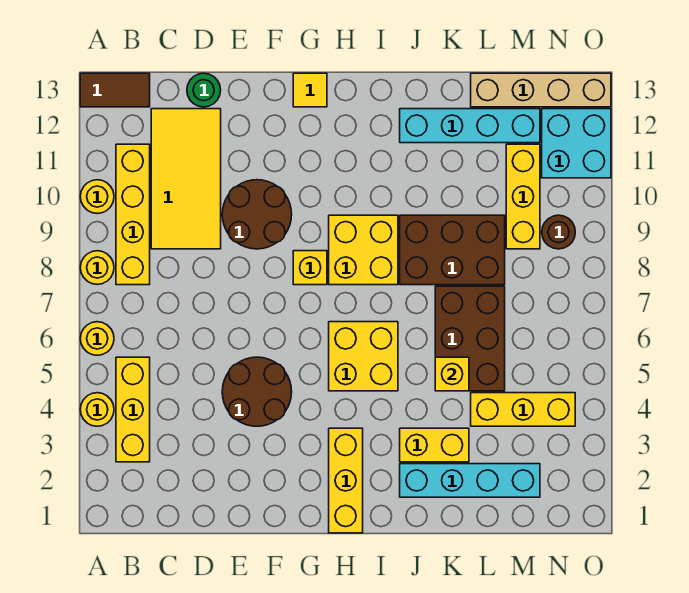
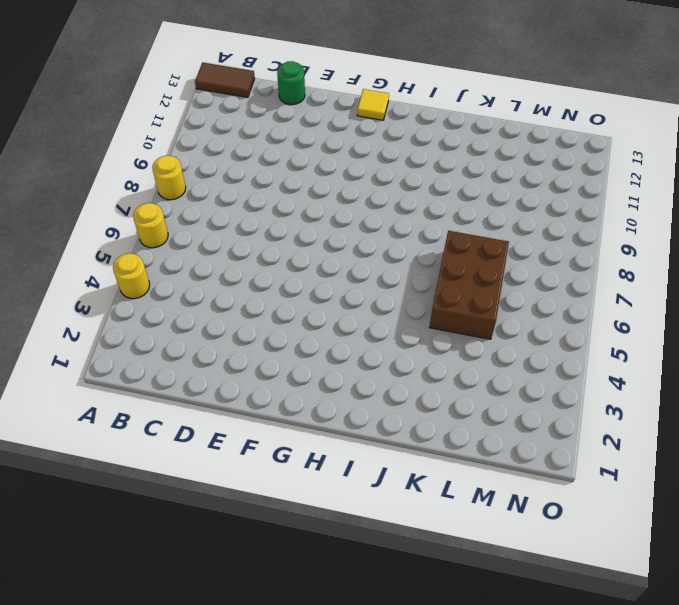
none -> yellow round brick A10 level 1
none -> yellow brick B3:B5 level 1
none -> yellow brick B8:B11 level 1

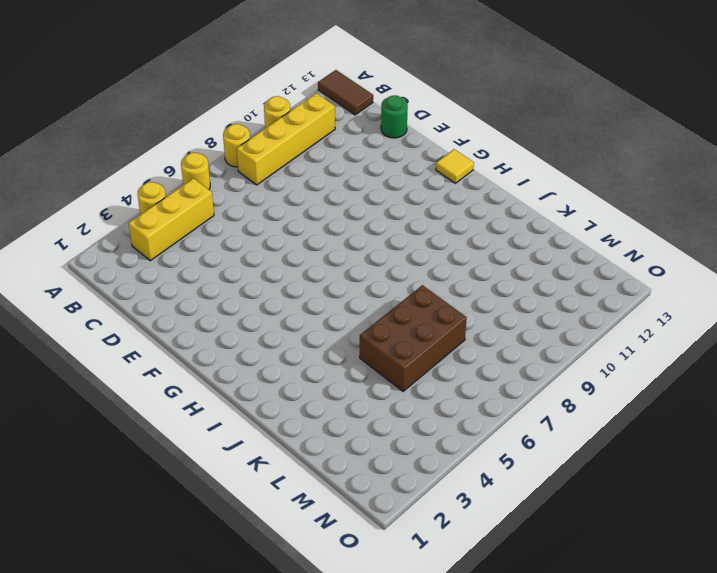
none -> yellow tile C9:D12 level 1
none -> brown round brick E4:F5 level 1
none -> brown round brick E9:F10 level 1

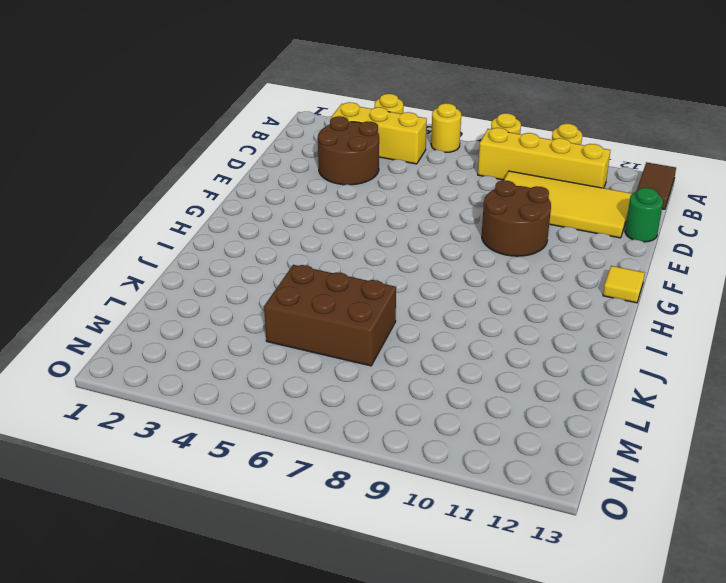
brown round brick C3:D4 level 1 -> brown round brick E4:F5 level 1
none -> yellow brick G8 level 1
none -> yellow brick H1:H3 level 1
none -> yellow brick H5:I6 level 1

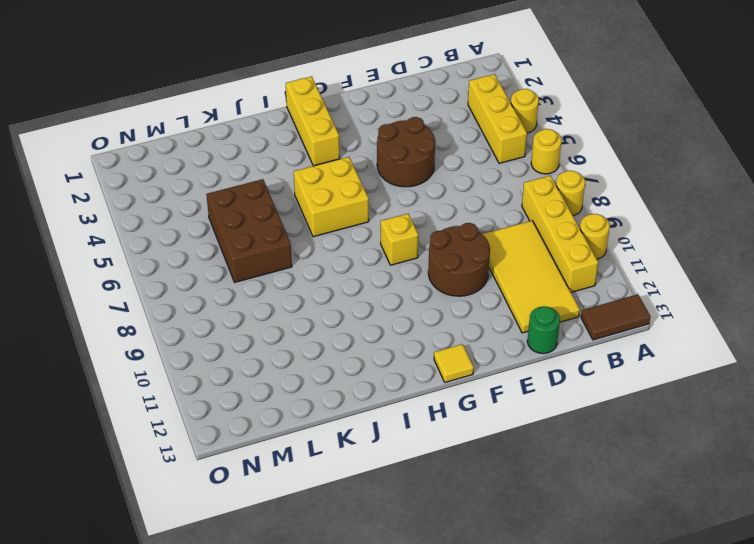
none -> yellow brick H8:I9 level 1
none -> cyan brick J2:M2 level 1
none -> yellow brick J3:K3 level 1

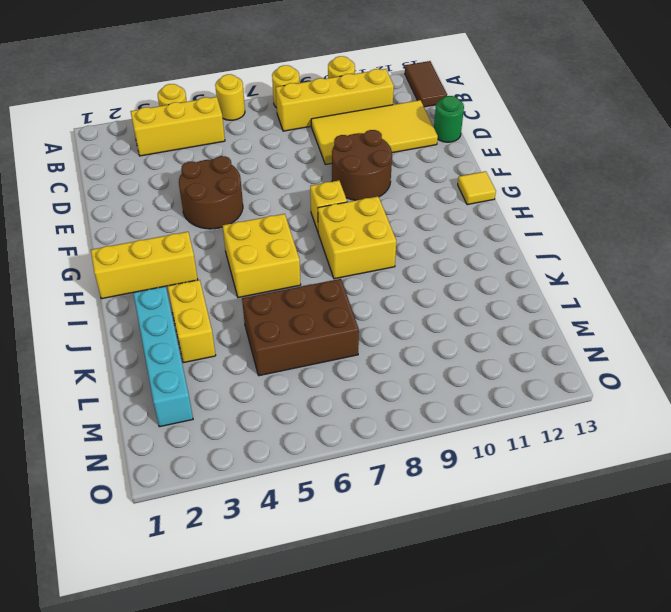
none -> brown brick J8:L9 level 1
none -> cyan brick J12:M12 level 1
none -> yellow brick L4:N4 level 1

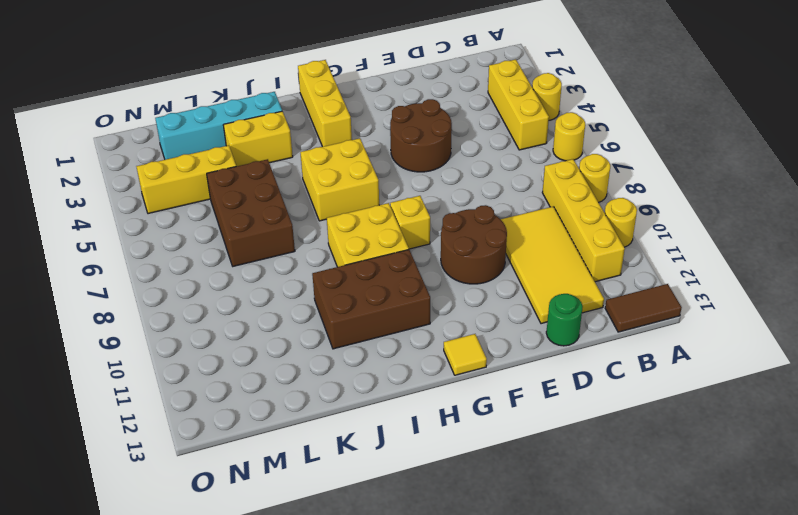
brown brick H10:J11 level 1 -> brown brick J8:L9 level 1
none -> cyan brick J12:M12 level 1
none -> tan brick L13:O13 level 1
none -> yellow brick M9:M11 level 1

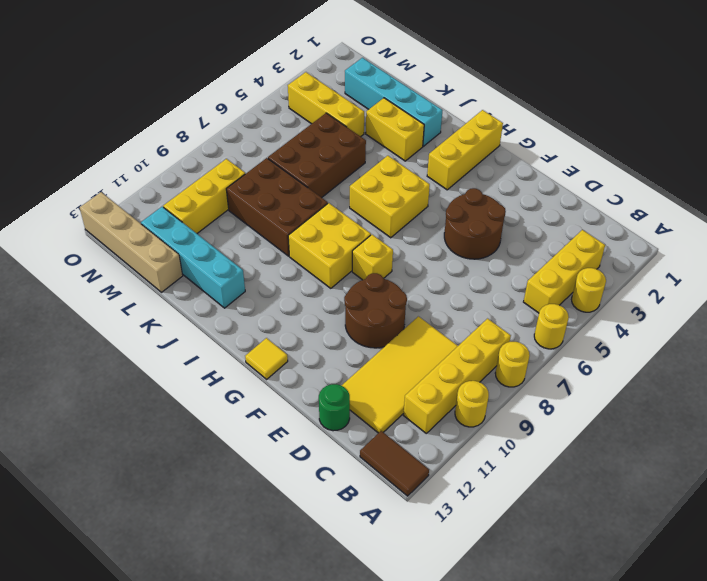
none -> brown round brick N9 level 1
none -> cyan brick N11:O12 level 1
none -> yellow brick K5 level 2

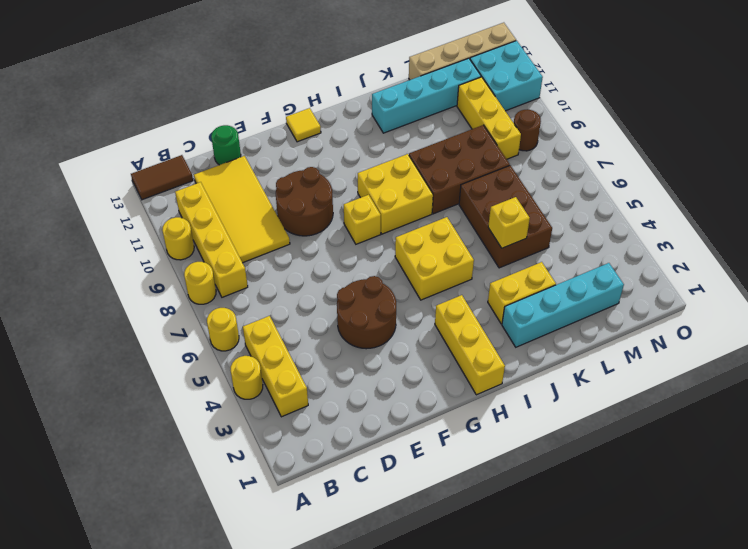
none -> yellow brick L4:N4 level 1

